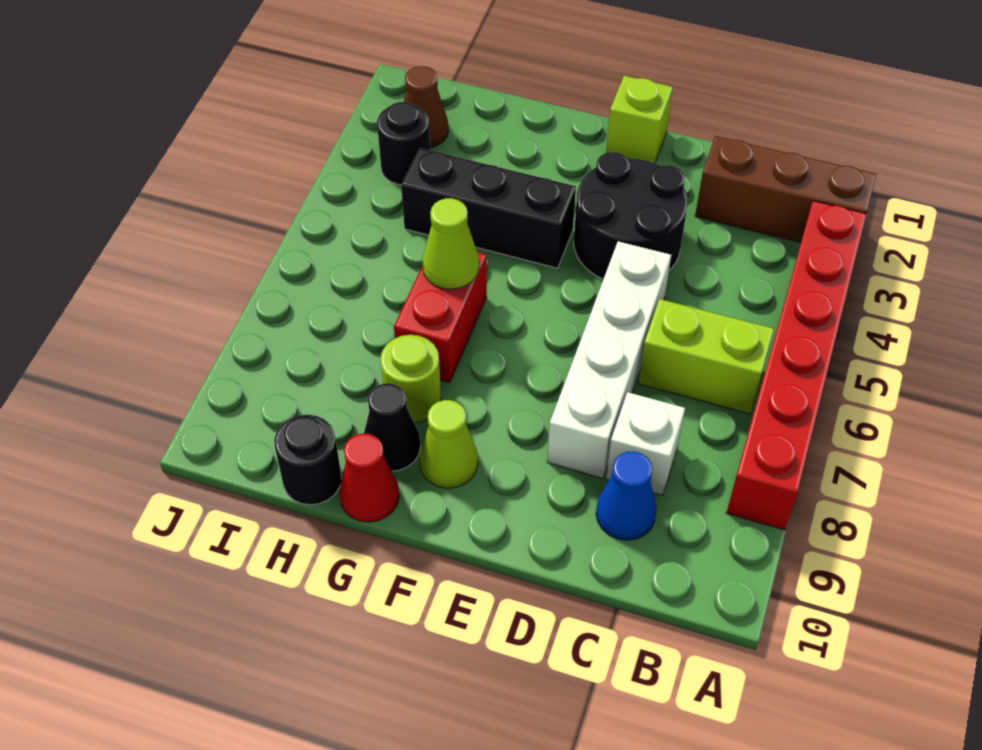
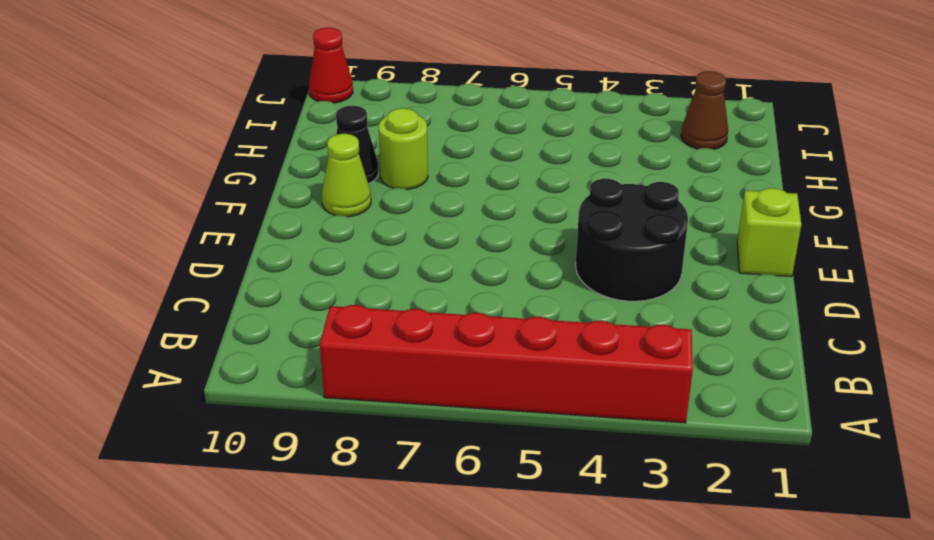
red cone J10 level 1 -> red cone G10 level 1
none -> brown brick A2:C2 level 1
none -> lime brick B6:C6 level 1
none -> white brick C8 level 1

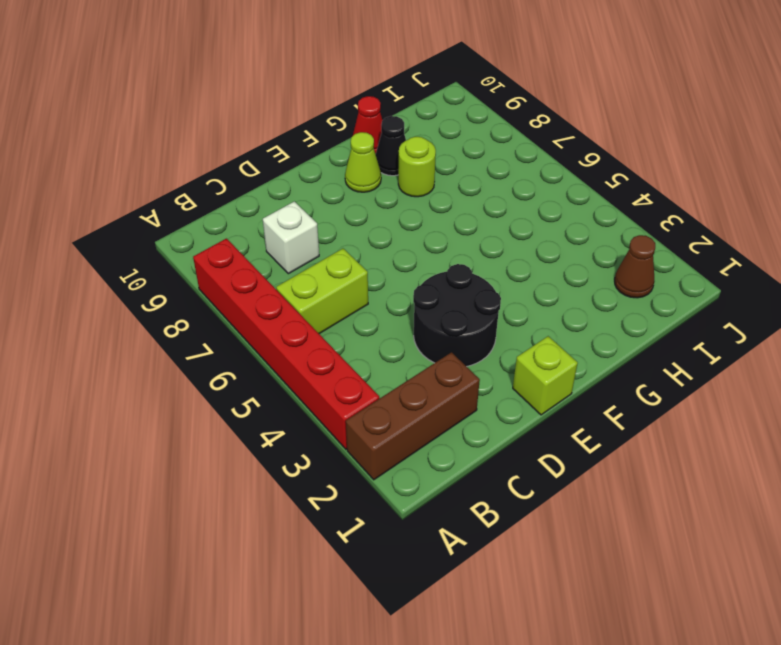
none -> blue cone C9 level 1
none -> white brick D5:D8 level 1
none -> black brick F4:H4 level 1

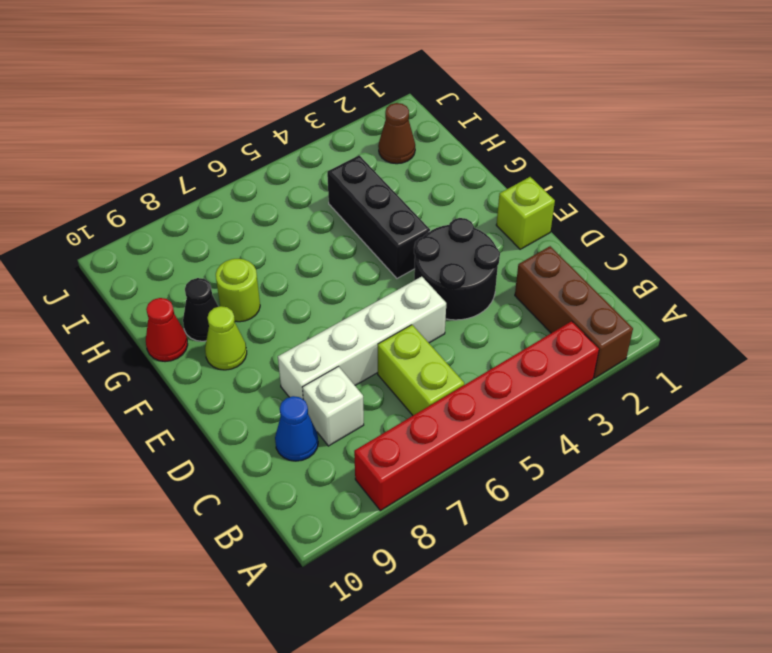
none -> red brick G6:G7 level 1
none -> black round brick H10 level 1
none -> black round brick I3 level 1

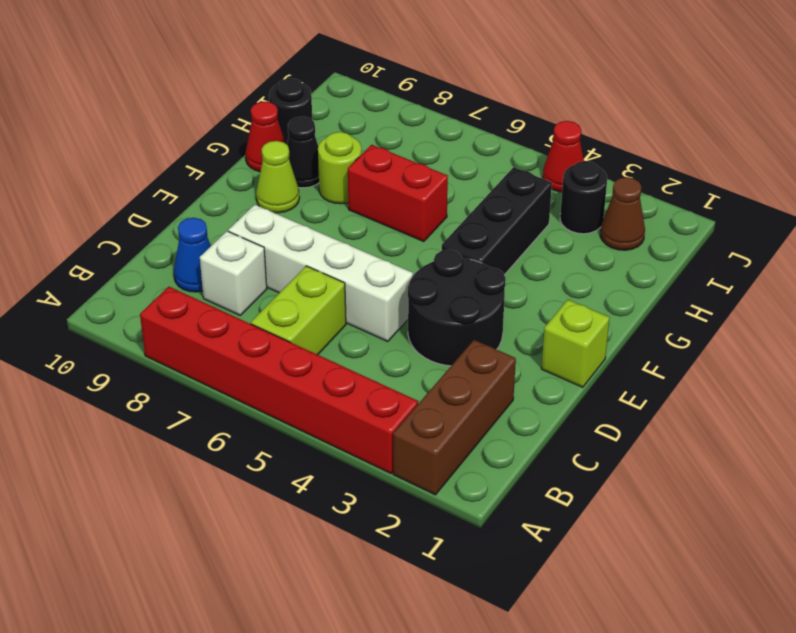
red cone J4 level 1 -> none
none -> lime cone G6 level 2

